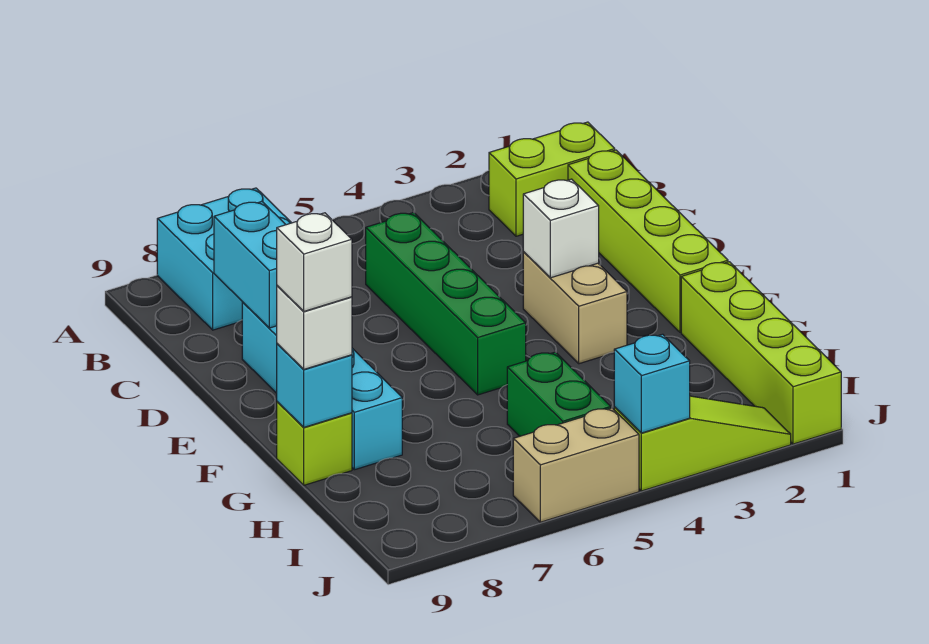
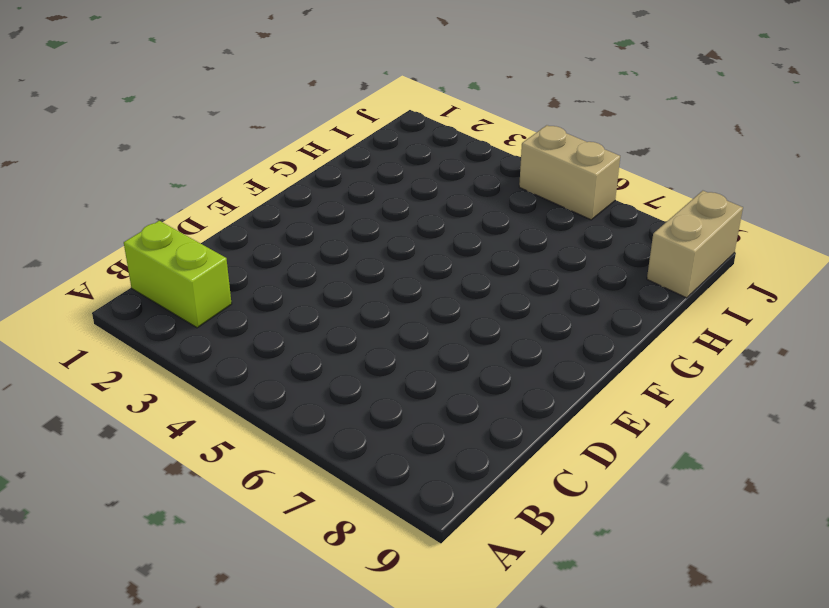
tan brick I9:J9 level 1 -> tan brick E3:F3 level 1
none -> cyan brick A7:B8 level 1
none -> lime brick C1:F1 level 1
none -> green brick C5:F5 level 1

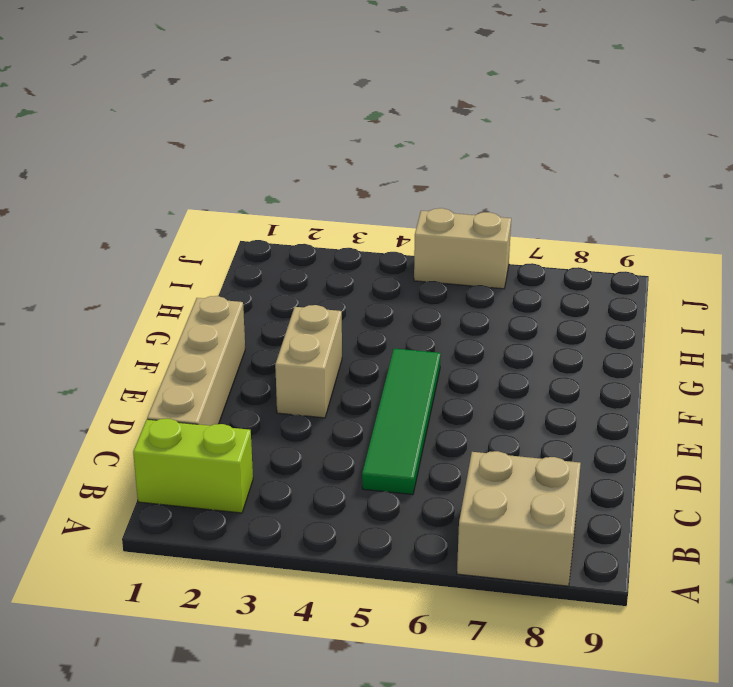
tan brick A7:B8 level 1 -> cyan brick A7:B8 level 1
tan brick C1:F1 level 1 -> lime brick C1:F1 level 1
green tile C5:F5 level 1 -> green brick C5:F5 level 1
none -> cyan brick D8:G8 level 1
none -> lime brick G1:J1 level 1
none -> lime brick G9 level 1

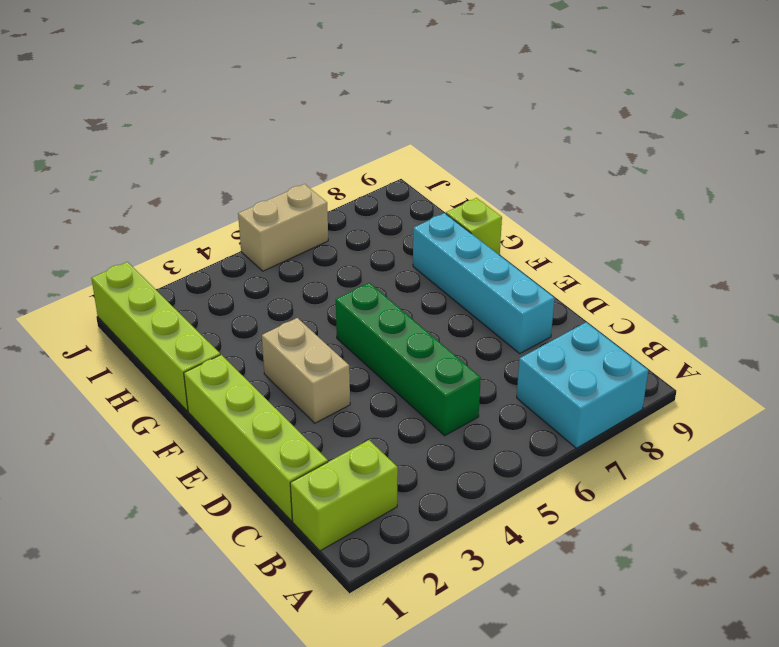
none -> green brick H5:I5 level 1
none -> lime slope J2:J4 level 1 top 4
none -> cyan brick C8:D8 level 2

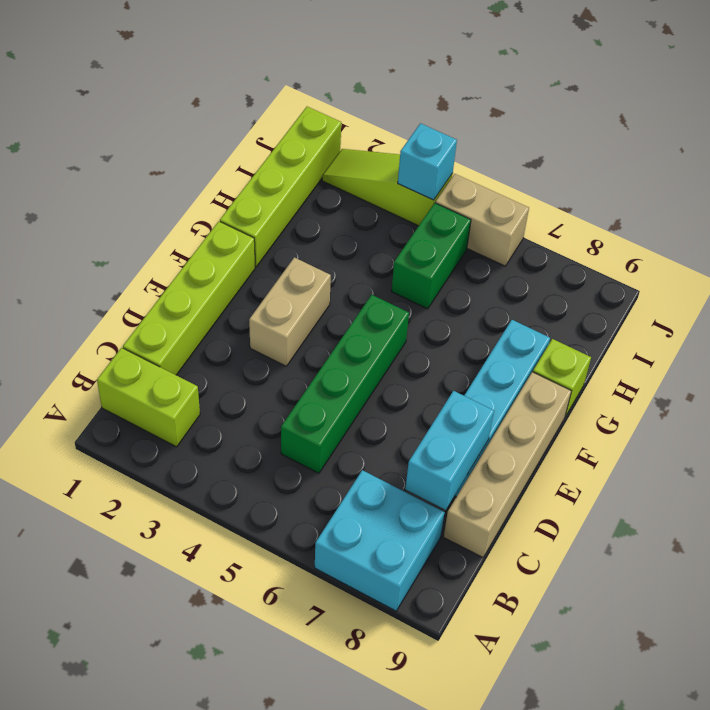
tan brick C9:F9 level 1 -> none
none -> white brick E3 level 2
none -> cyan brick G9 level 2
none -> white brick G9 level 3

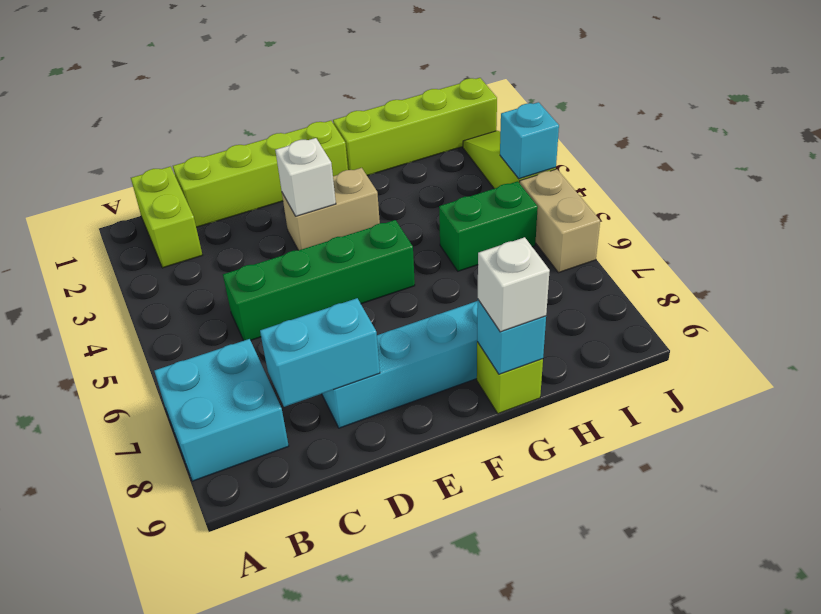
none -> white brick G9 level 4

